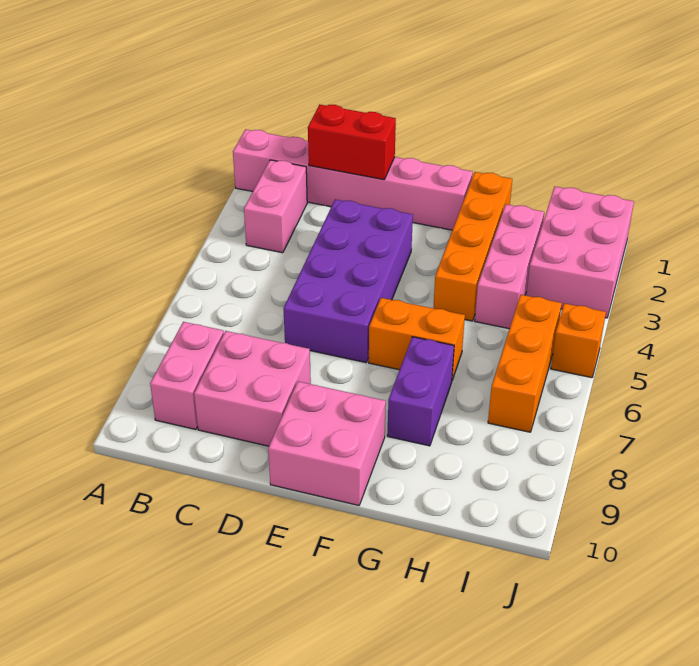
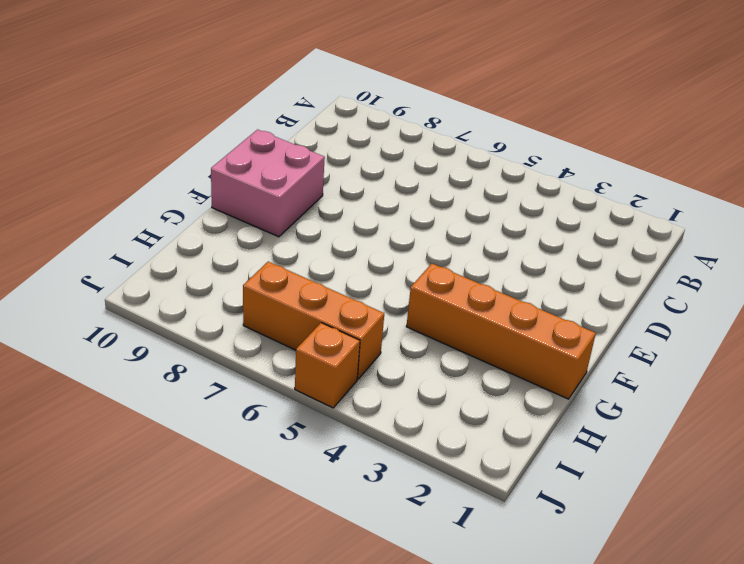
none -> pink brick A1:F1 level 1
none -> pink brick B2:B3 level 1
none -> pink brick B8:B9 level 1

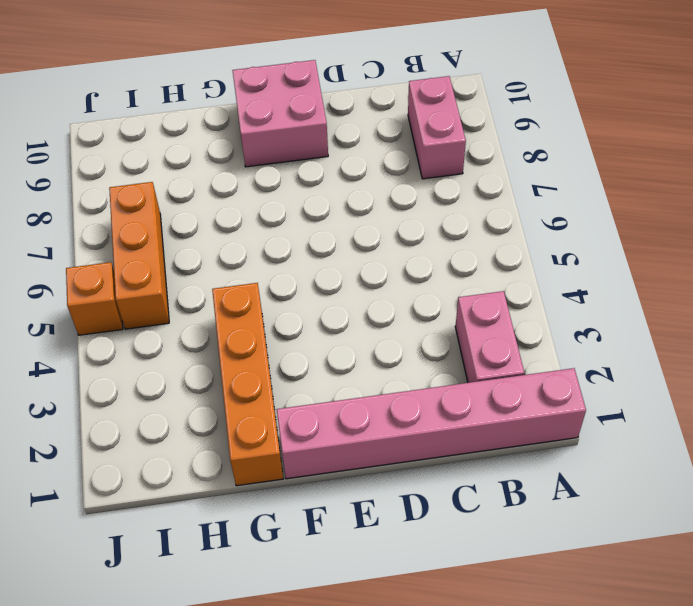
none -> pink brick C8:D9 level 1
none -> purple brick D3:E6 level 1
none -> orange brick F6:G6 level 1

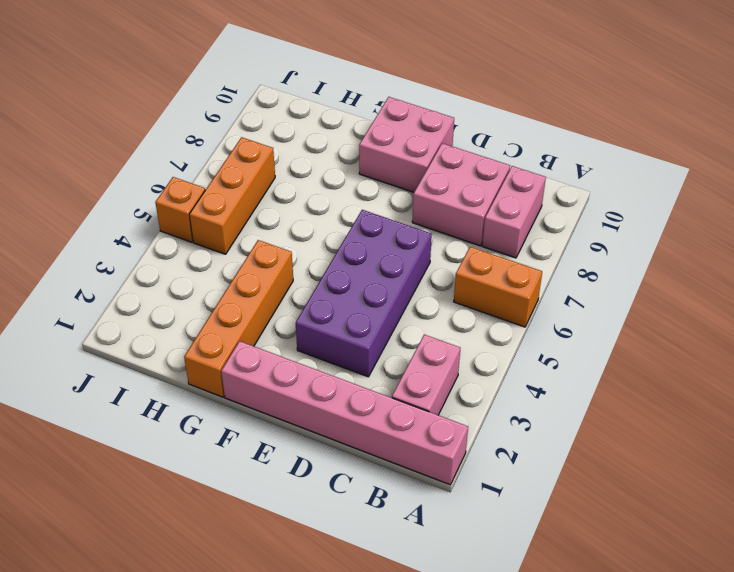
orange brick A6:B6 level 1 -> orange brick F6:G6 level 1
none -> purple brick G7:G8 level 1
none -> pink brick H2:H4 level 1
none -> pink brick I1:J3 level 1

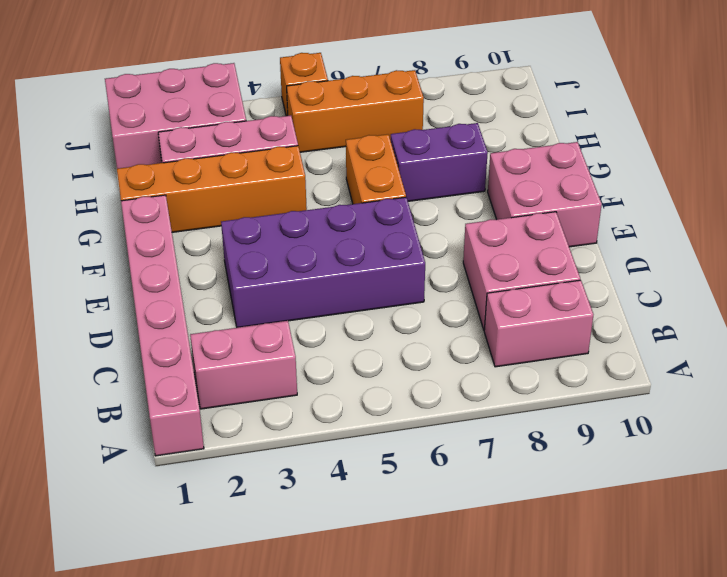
none -> red brick C1:D1 level 2

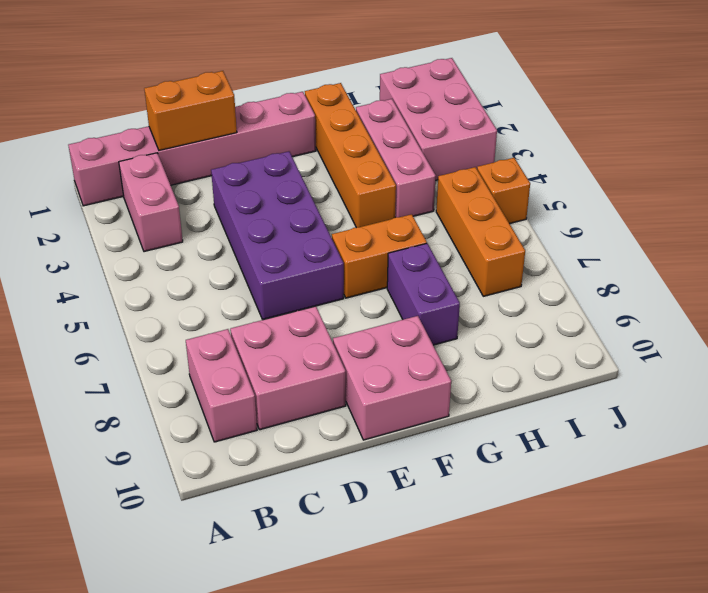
orange brick C1:D1 level 2 -> red brick C1:D1 level 2

